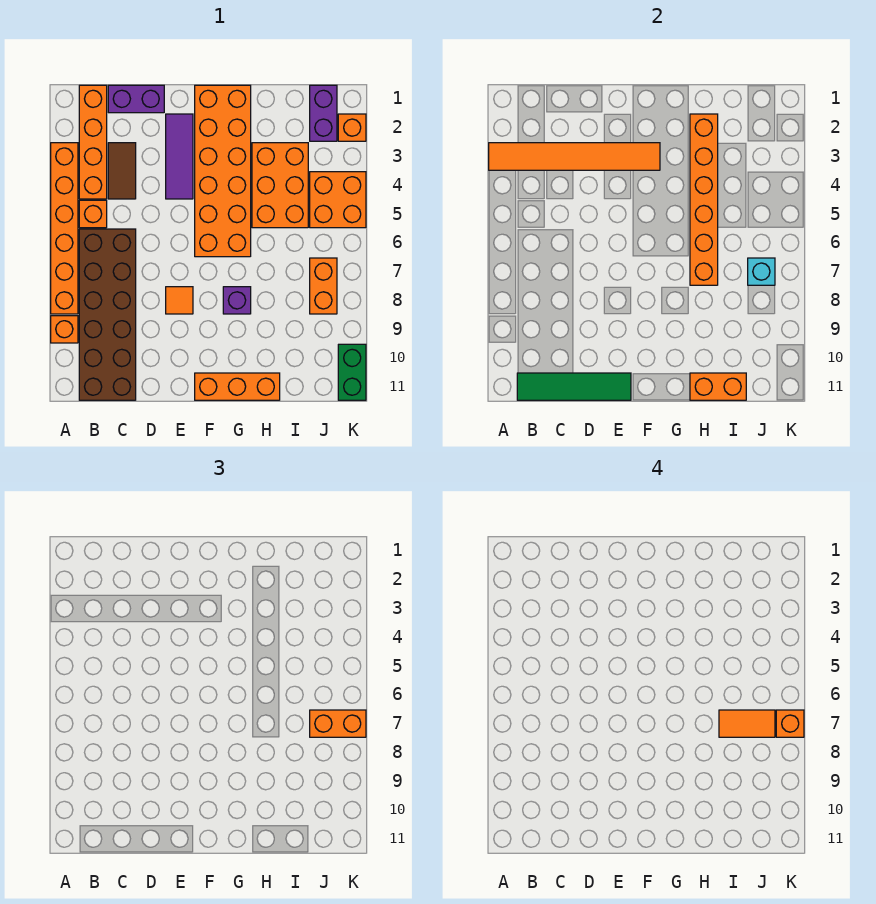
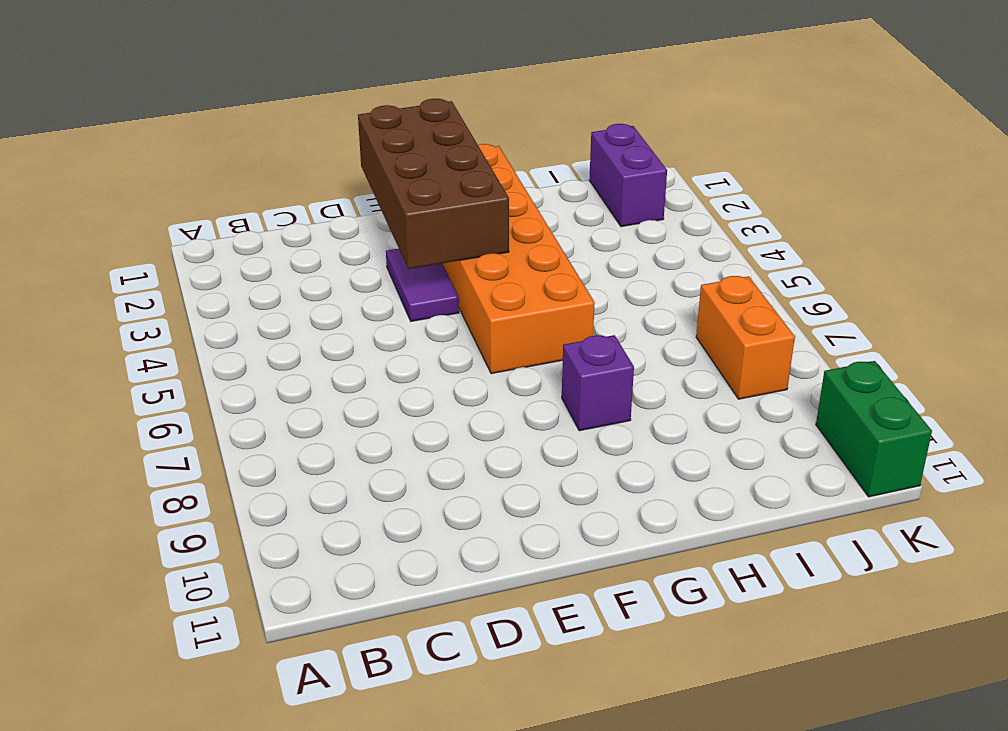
brown brick E1:F4 level 2 -> orange tile A3:F3 level 2
purple tile E3:E4 level 1 -> purple tile E2:E4 level 1
none -> orange brick A3:A8 level 1
none -> orange brick A9 level 1
none -> orange brick B1:B4 level 1

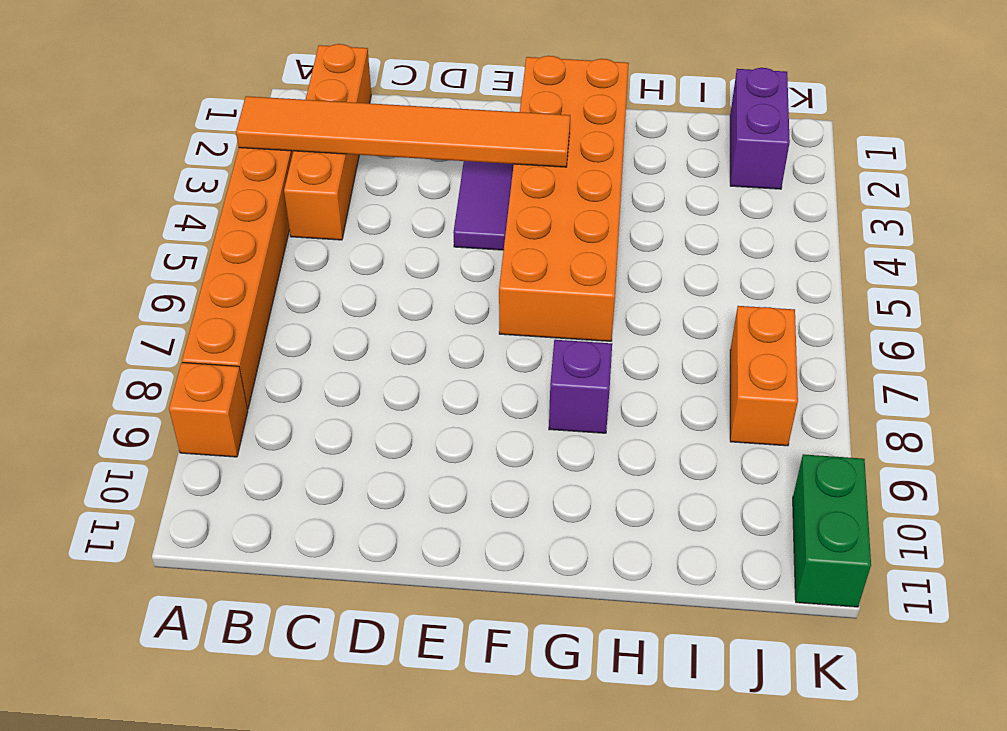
none -> orange brick B5 level 1
none -> brown brick B6:C11 level 1
none -> purple brick C1:D1 level 1

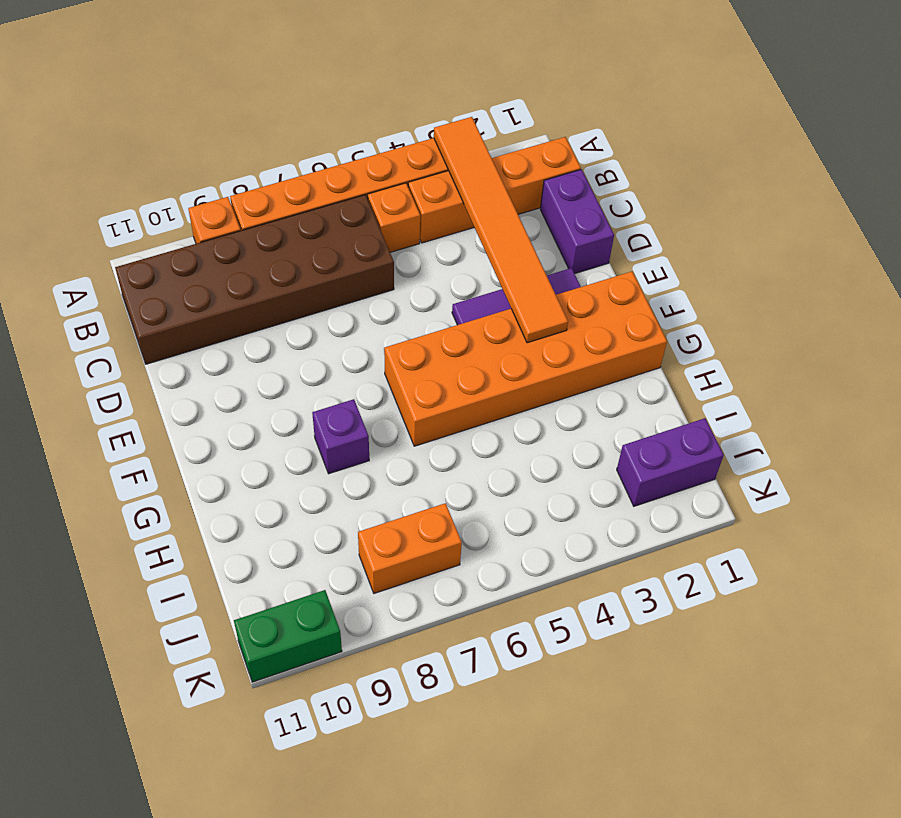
none -> brown tile C3:C4 level 1
none -> orange tile E8 level 1
none -> orange brick F11:H11 level 1

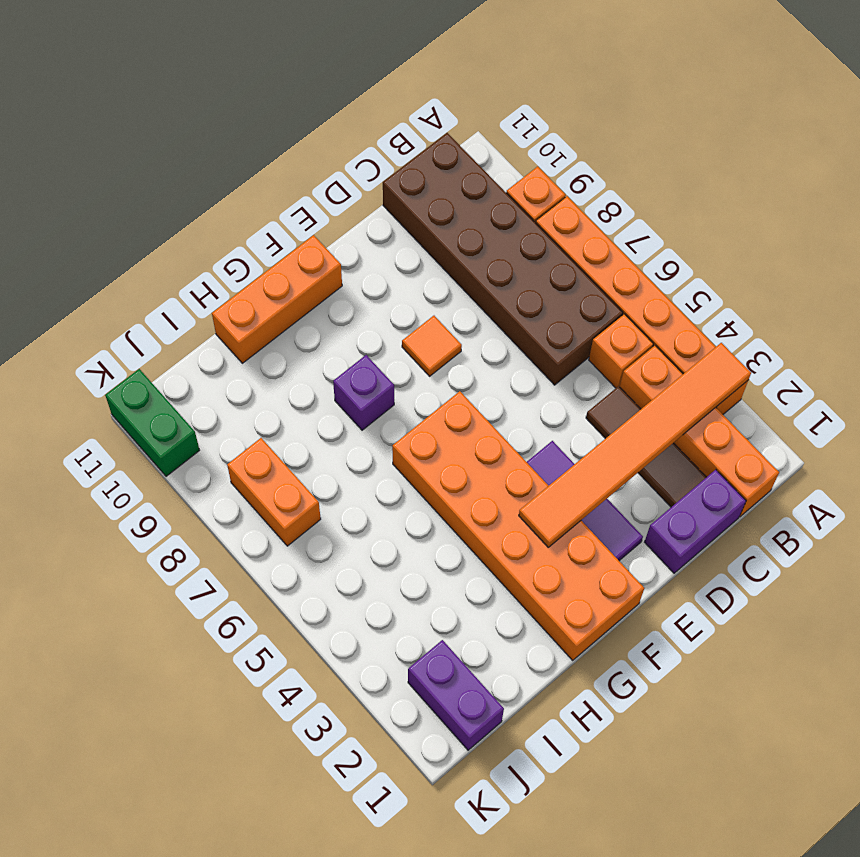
brown tile C2:C4 level 1 -> brown tile C3:C4 level 1
none -> orange brick H3:I5 level 1
none -> orange brick J4:K5 level 1
none -> orange brick K2 level 1

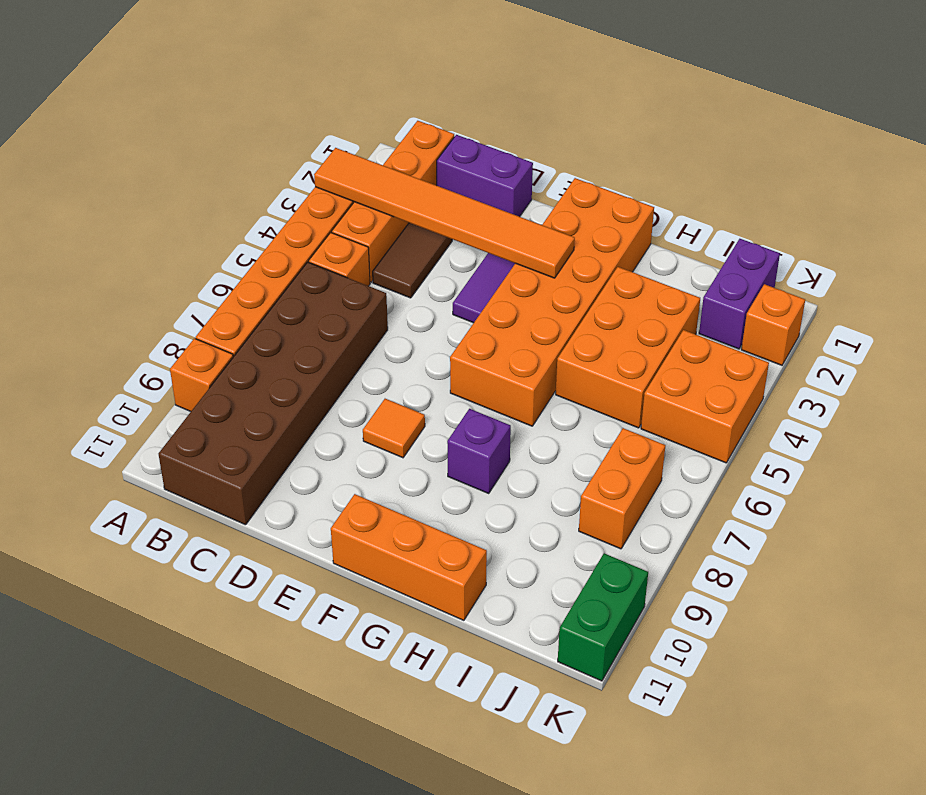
none -> green tile B11:E11 level 2
none -> orange brick H2:H7 level 2
none -> orange brick H11:I11 level 2

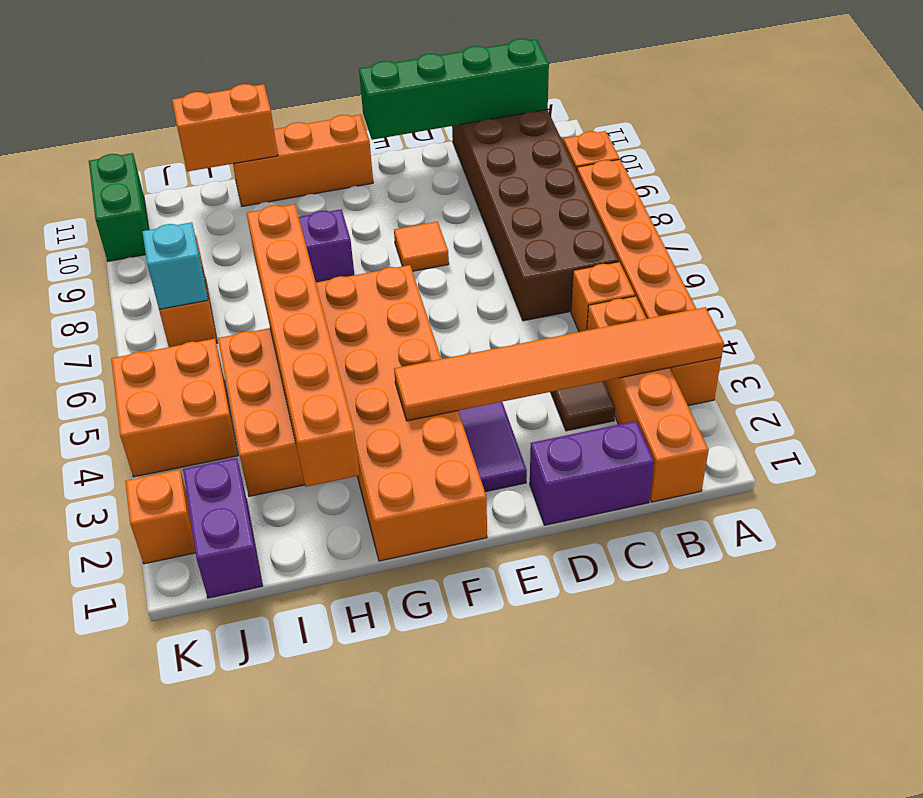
green brick B11:E11 level 2 -> green tile B11:E11 level 2
none -> orange brick J7:K7 level 3
none -> orange tile I7:J7 level 4
none -> orange brick K7 level 4

